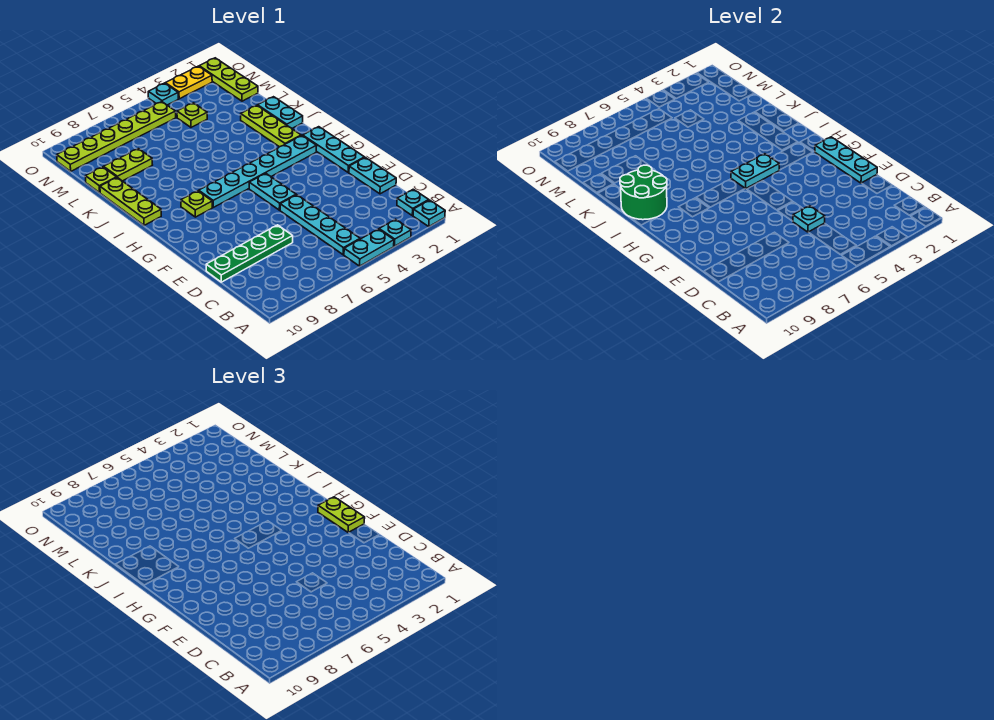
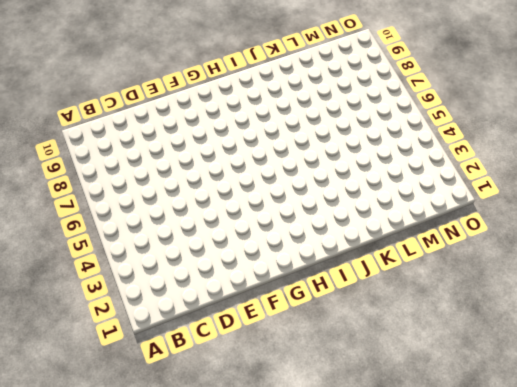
none -> cyan plate A1 level 1
none -> cyan plate A3 level 1
none -> cyan plate A4:A5 level 1

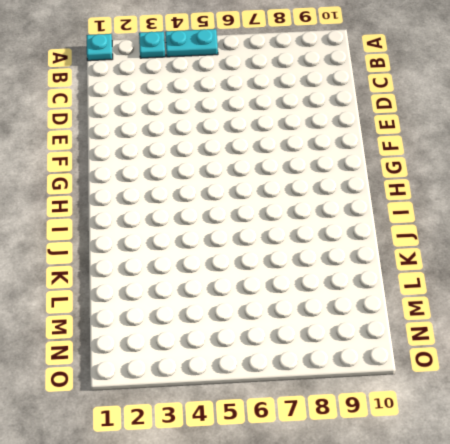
none -> cyan plate B1 level 1
none -> cyan plate B5:E5 level 1
none -> cyan plate D1:E1 level 1

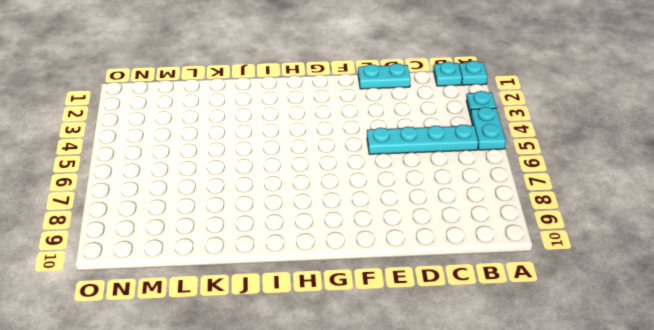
none -> green plate D7:D10 level 1
none -> cyan plate F1:H1 level 1
none -> cyan plate F5:G5 level 1

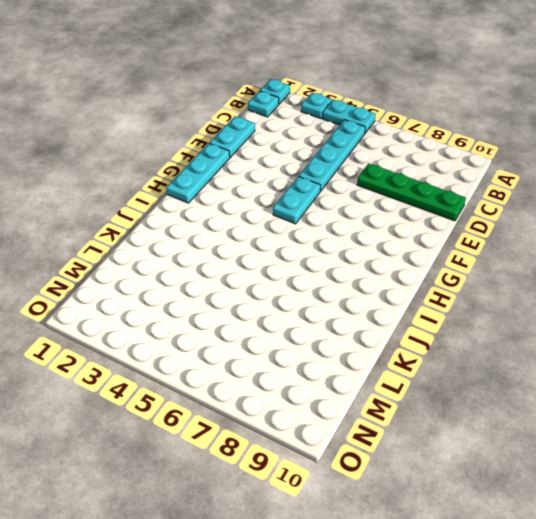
none -> cyan plate H2:H7 level 1
none -> lime plate H8 level 1
none -> lime plate I2:K2 level 1

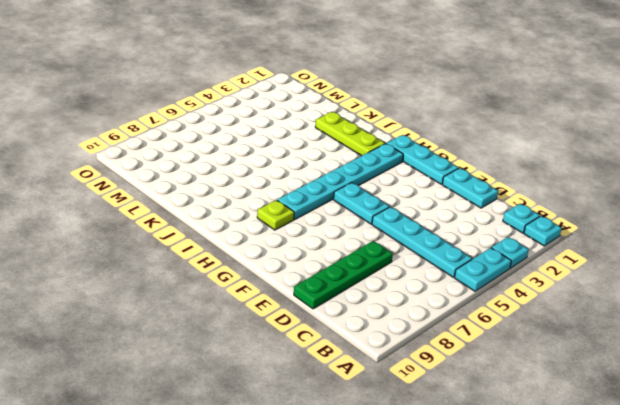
none -> lime plate I10:K10 level 1
none -> cyan plate J1:K1 level 1
none -> lime plate L8:L9 level 1

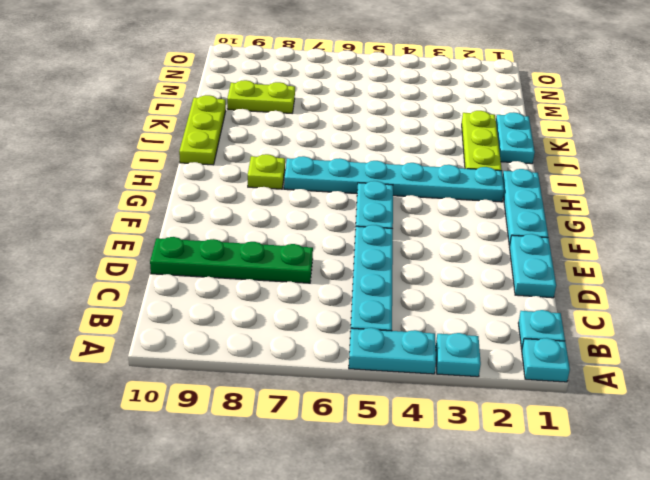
none -> lime plate L10 level 1
none -> lime plate M1:O1 level 1
none -> lime plate M4 level 1

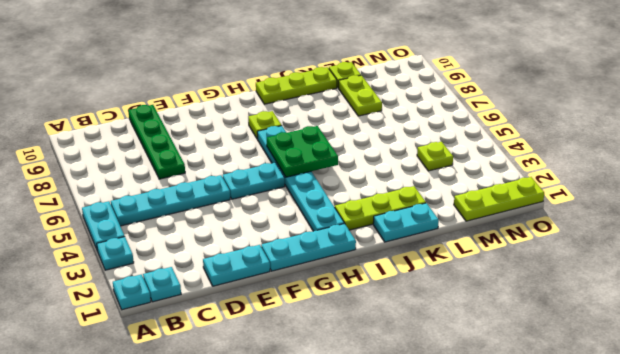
green plate H5:I6 level 2 -> cyan plate H4:H5 level 2
none -> lime plate N5:N10 level 1
none -> yellow plate O2:O3 level 1
none -> cyan plate O4 level 1

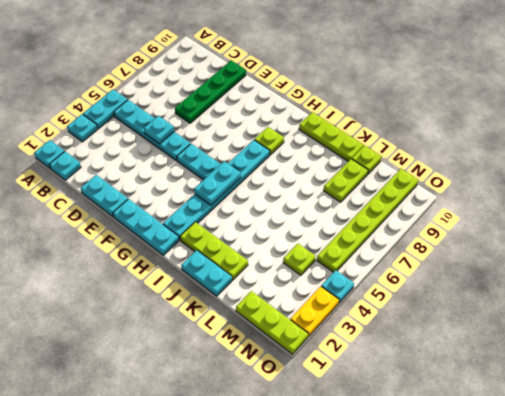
none -> cyan plate E1:G1 level 2
none -> green round brick I9:J10 level 2
none -> lime plate F1:G1 level 3

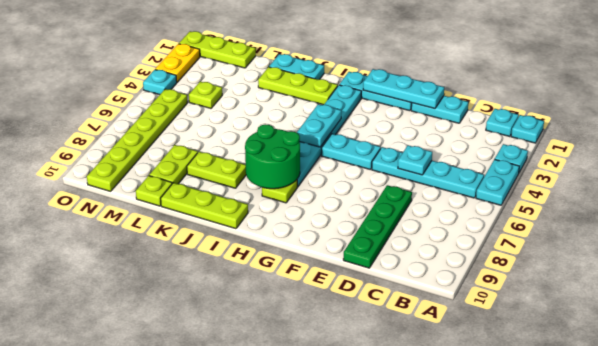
green round brick H7:I8 level 2 -> green round brick I9:J10 level 2
lime plate J8:K8 level 1 -> lime plate F1:G1 level 3

